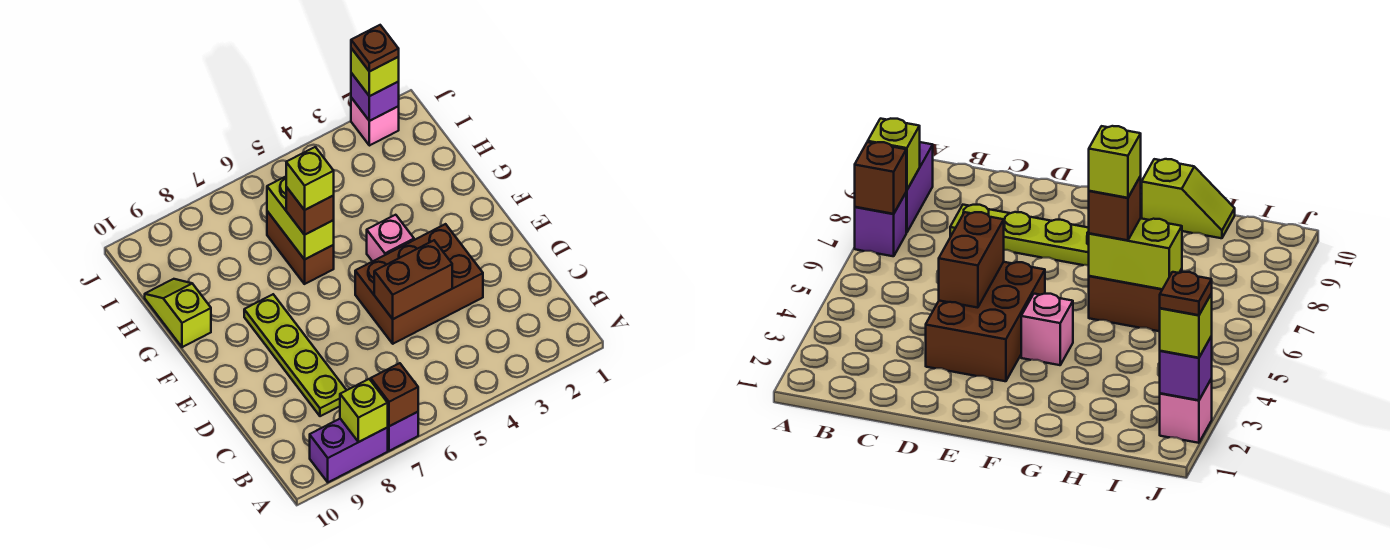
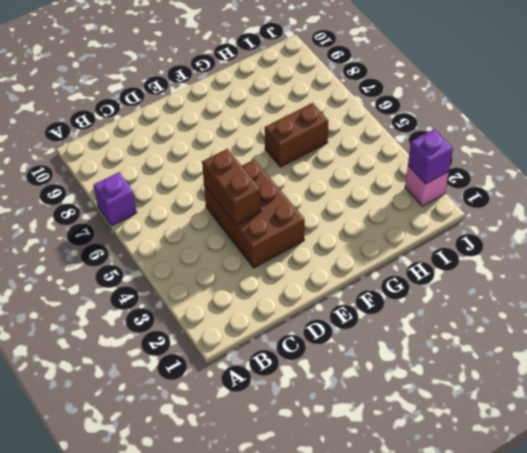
none -> purple brick A8:A9 level 1
none -> lime plate C8:F8 level 1
none -> pink brick F4 level 1

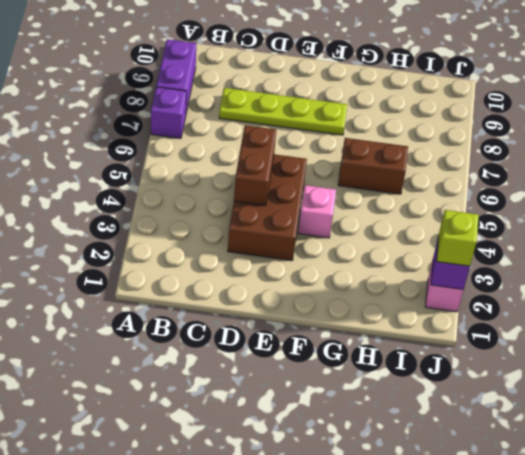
none -> lime slope G10:H10 level 1 top G
none -> brown brick A7 level 2
none -> lime brick A8 level 2

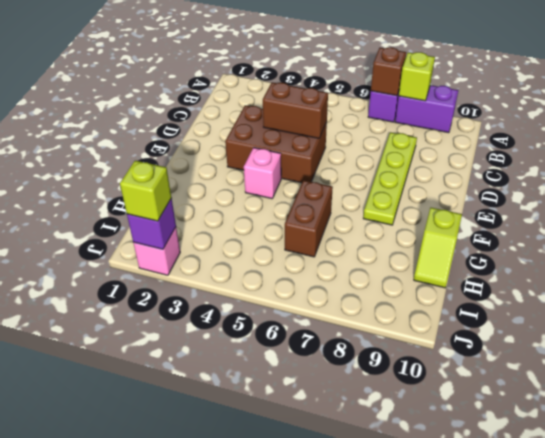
none -> lime brick G6:H6 level 2
none -> brown brick G6 level 3
none -> lime brick G6 level 4

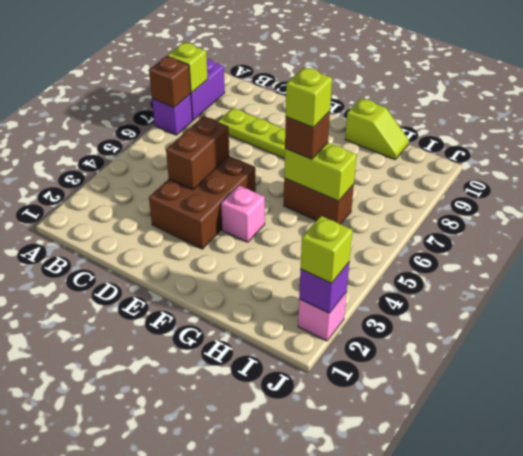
none -> brown plate J2 level 4

